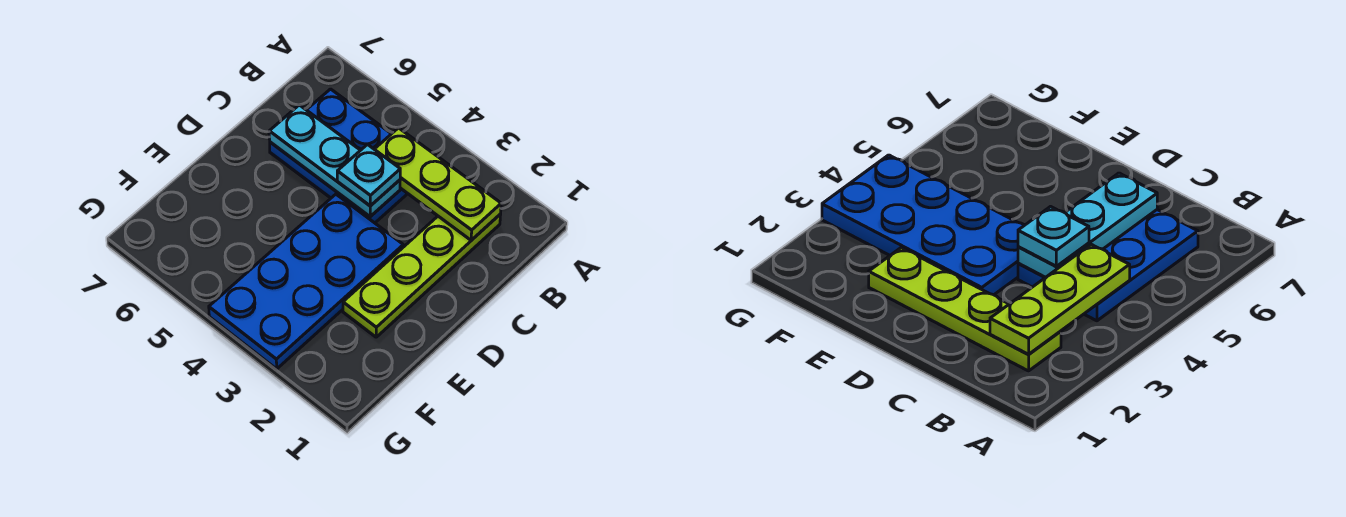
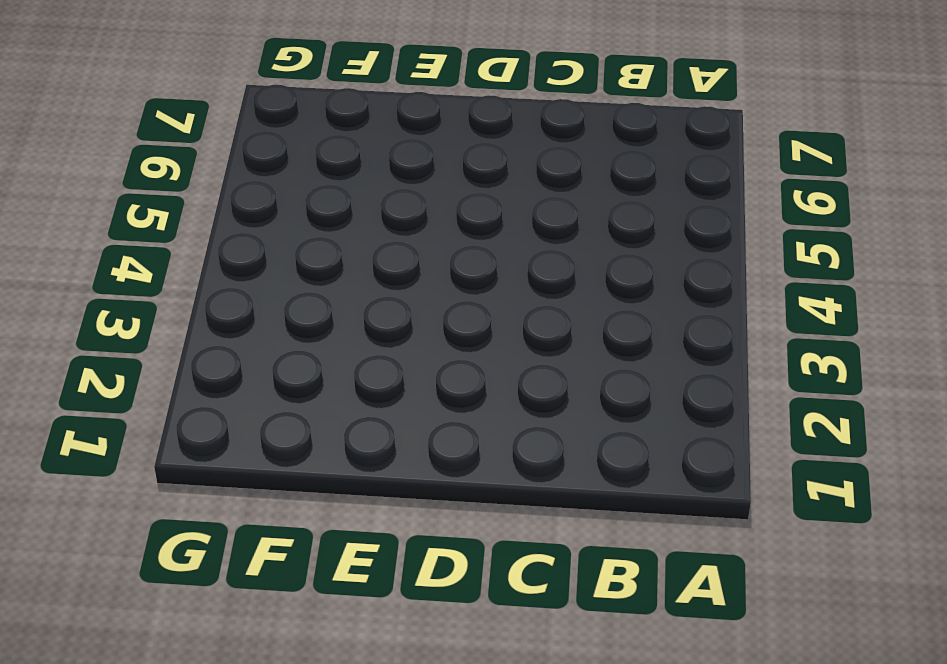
none -> lime plate B2:E2 level 1
none -> blue plate B4:C6 level 1

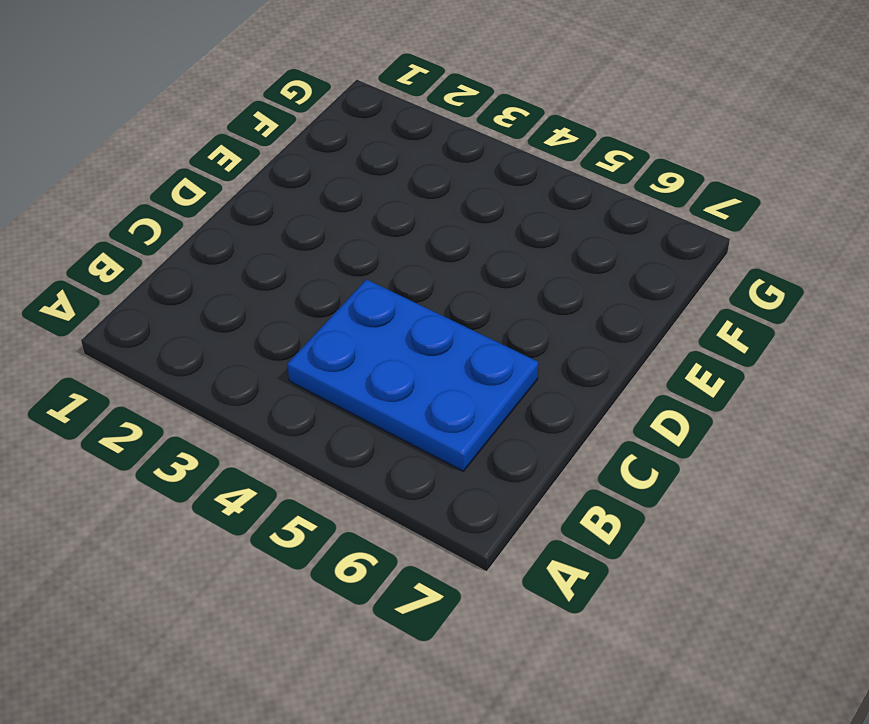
none -> lime plate B2:E2 level 1
none -> blue plate D3:G4 level 1

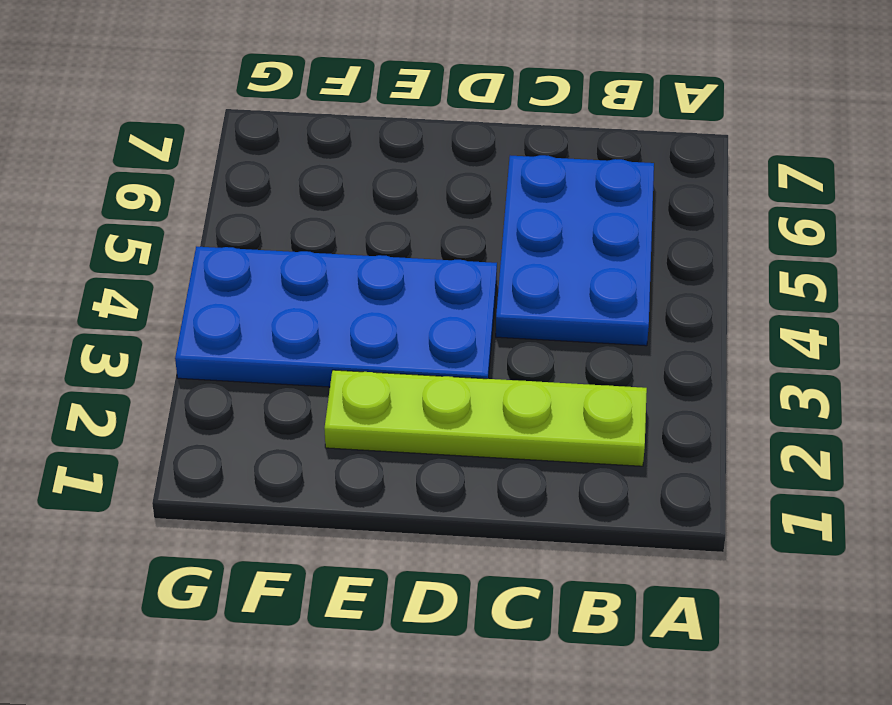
none -> lime plate B2:B4 level 2
none -> cyan plate C4:C6 level 2

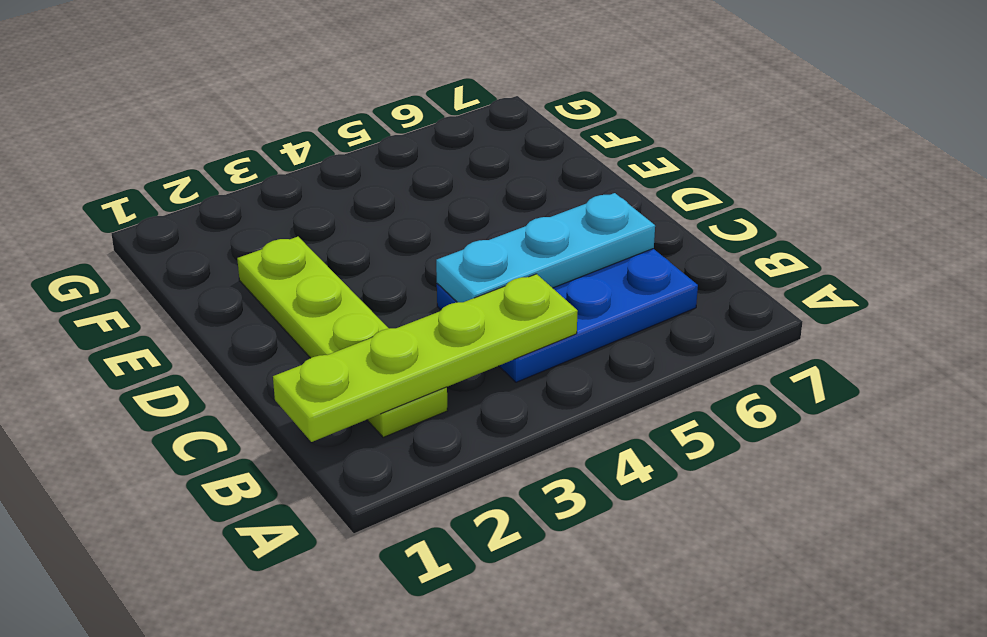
lime plate B1:B4 level 2 -> lime plate B2:B4 level 2
none -> blue plate D3:G4 level 1
none -> cyan plate C4 level 3

